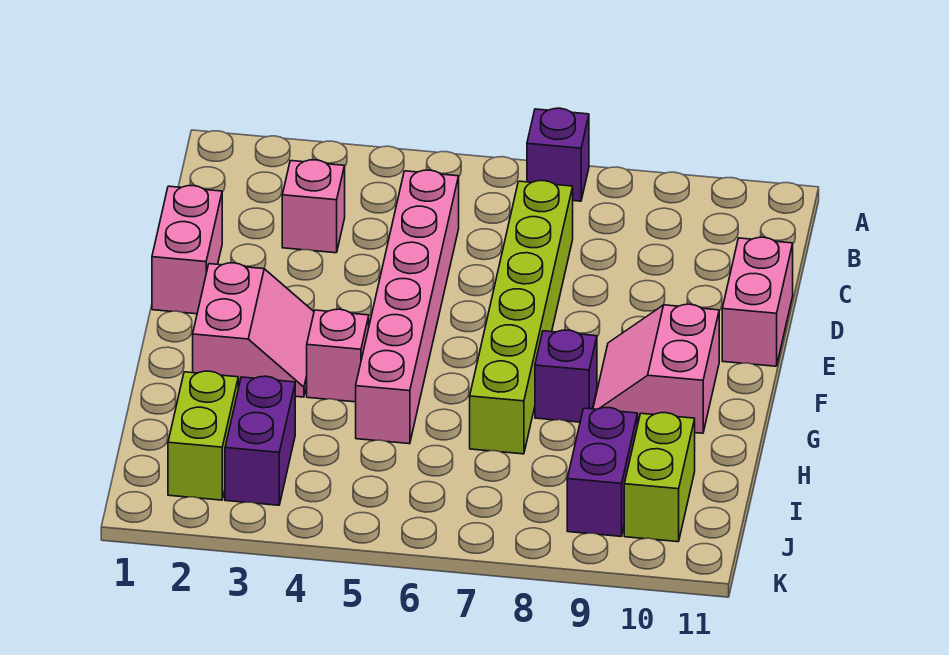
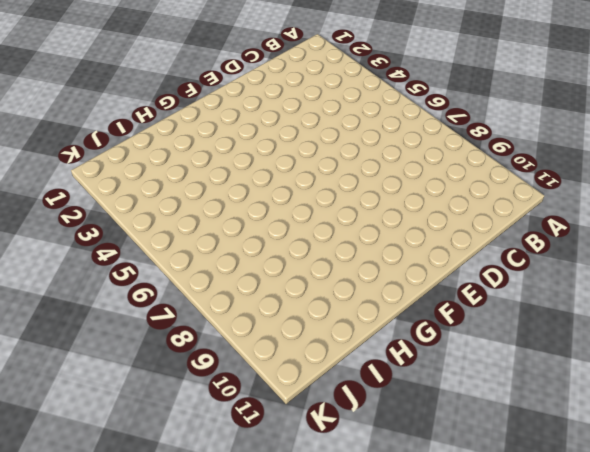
none -> purple brick A7 level 1
none -> pink brick C3 level 1
none -> pink brick C5:H5 level 1

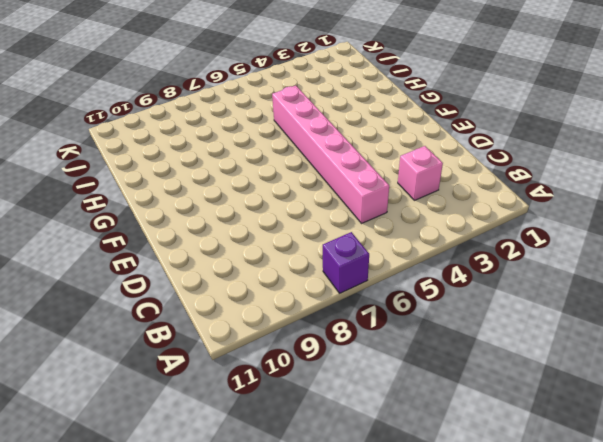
none -> lime brick C7:H7 level 1
none -> pink brick D1:E1 level 1
none -> pink brick D11:E11 level 1

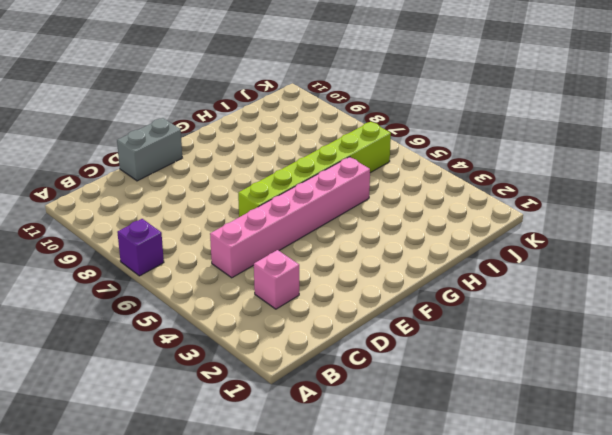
grey brick D11:E11 level 1 -> pink brick D11:E11 level 1
lime brick E6:J6 level 1 -> lime brick C7:H7 level 1
none -> pink brick D1:E1 level 1
none -> pink slope F2:G3 level 1 top 2
none -> pink slope F9:G10 level 1 top 10

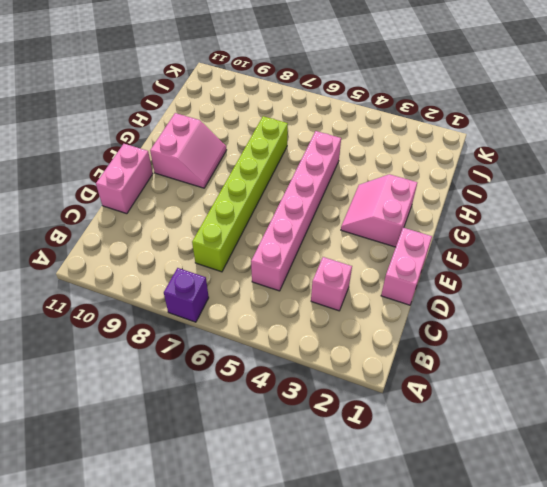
none -> pink brick G4 level 1
none -> purple brick G8 level 1
none -> lime brick I2:J2 level 1

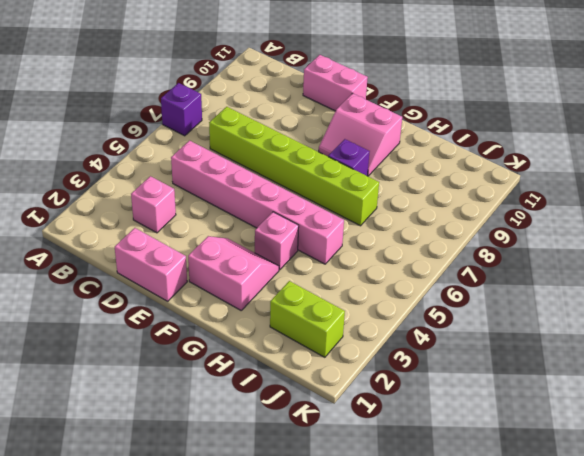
none -> purple brick I3:J3 level 1
none -> purple brick I9:J9 level 1
none -> lime brick I10:J10 level 1

